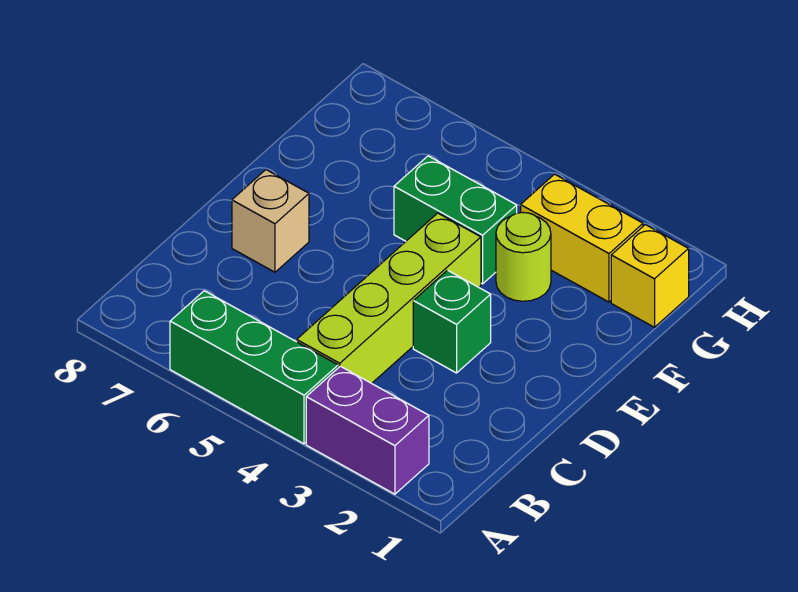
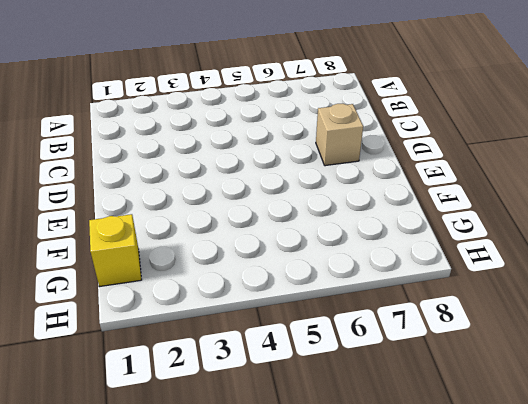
none -> purple brick A2:A3 level 1
none -> green brick A4:A6 level 1

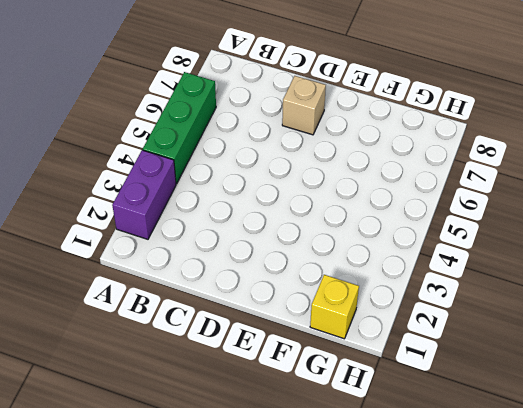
none -> lime brick B4:E4 level 1
none -> green brick D3 level 1

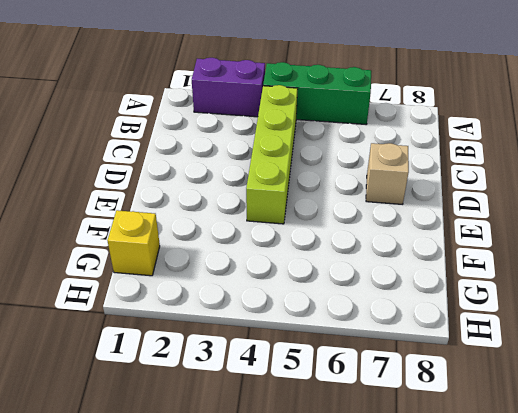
none -> green brick D3 level 1
none -> lime round brick F3 level 1

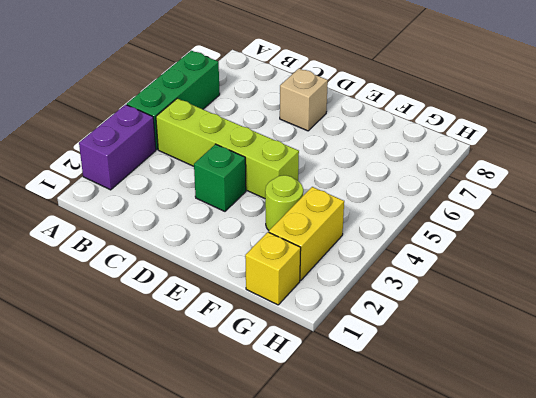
none -> green brick F4:F5 level 1

